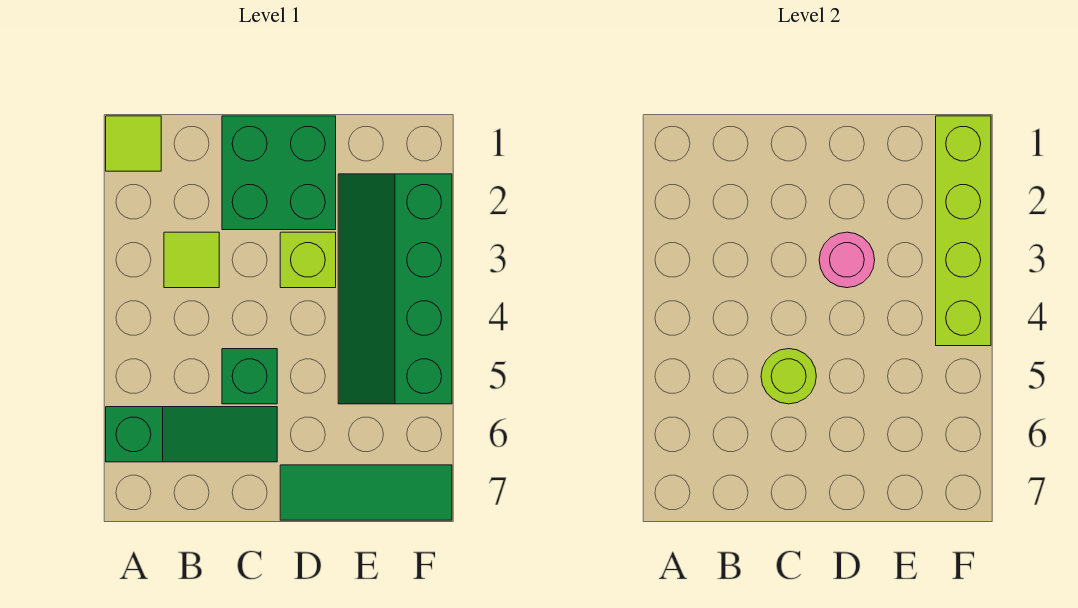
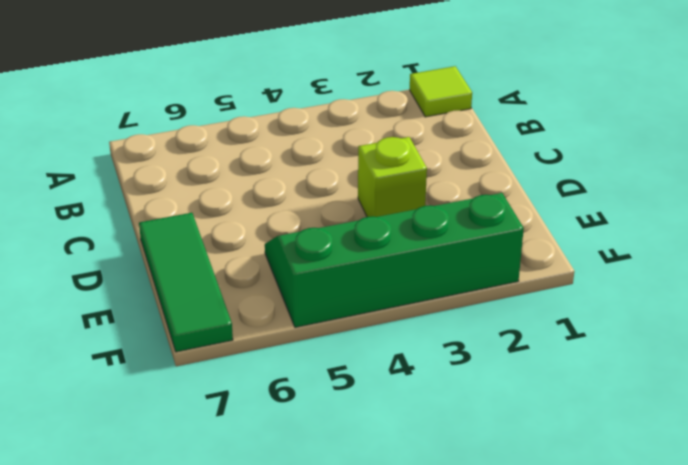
none -> green slope A6:C6 level 1 top A
none -> lime tile B3 level 1

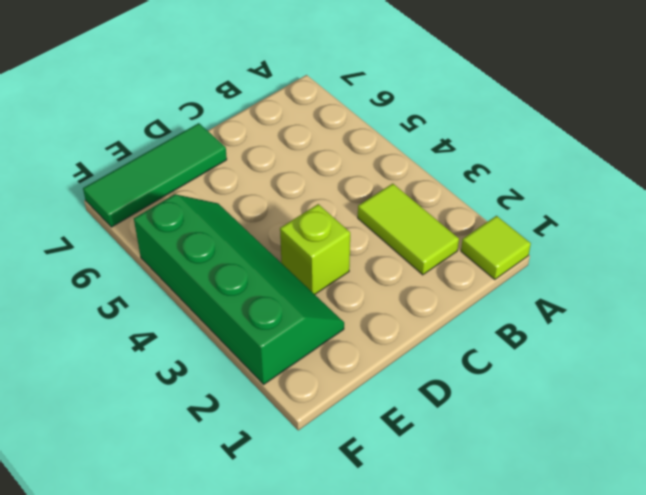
lime tile B2:B3 level 1 -> lime tile B3 level 1
none -> green slope A6:C6 level 1 top A
none -> green brick C1:D2 level 1

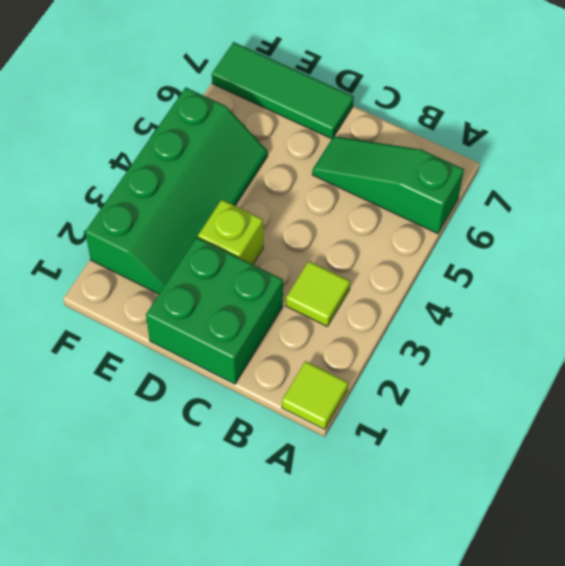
none -> green brick C5 level 1
none -> lime round brick C5 level 2

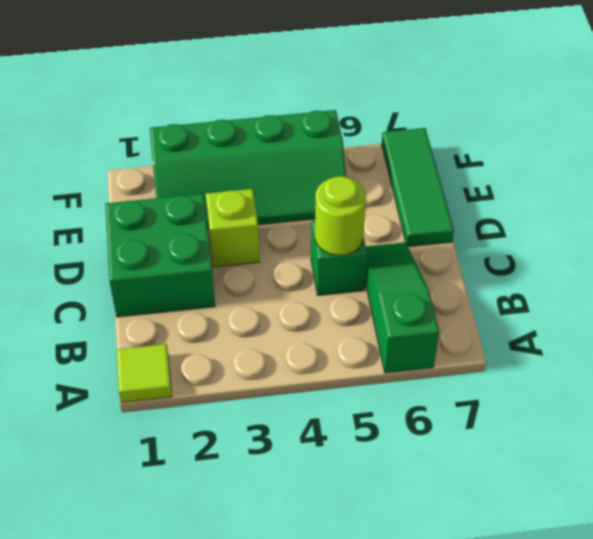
none -> lime tile B3 level 1
none -> pink round brick D3 level 2

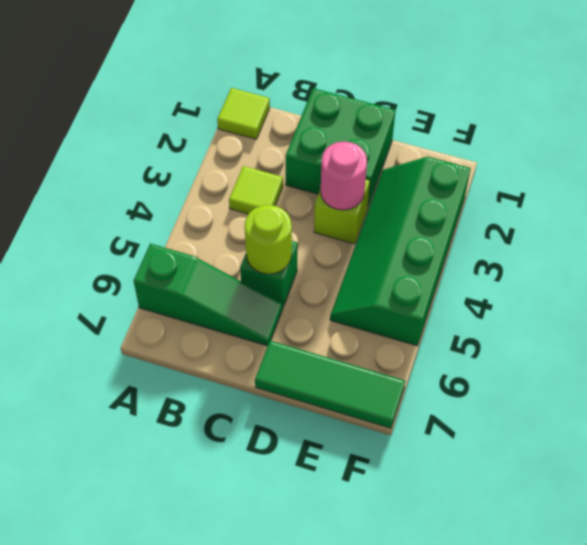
none -> lime brick F1:F4 level 2

